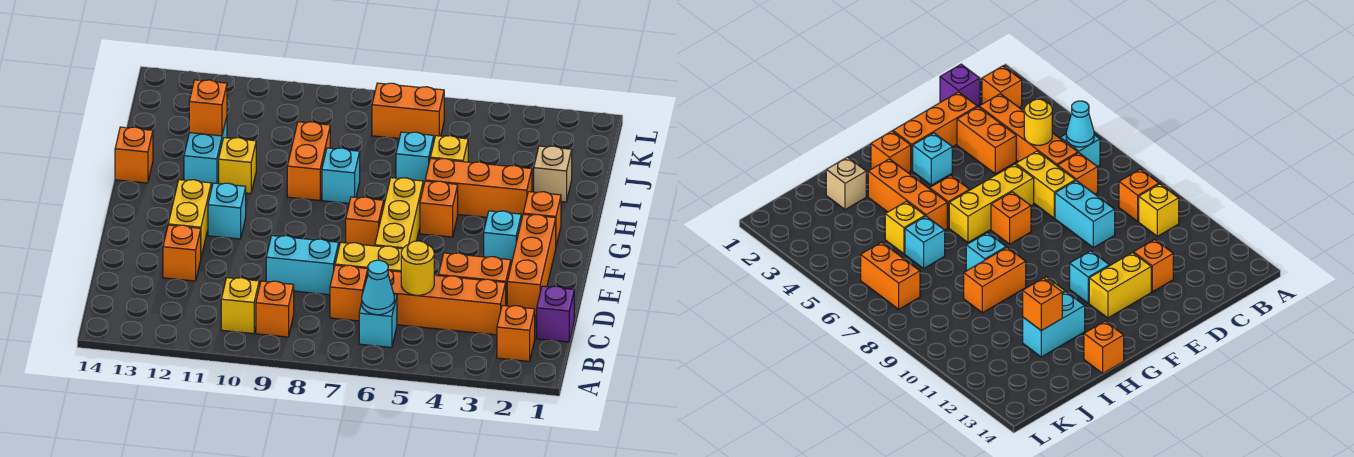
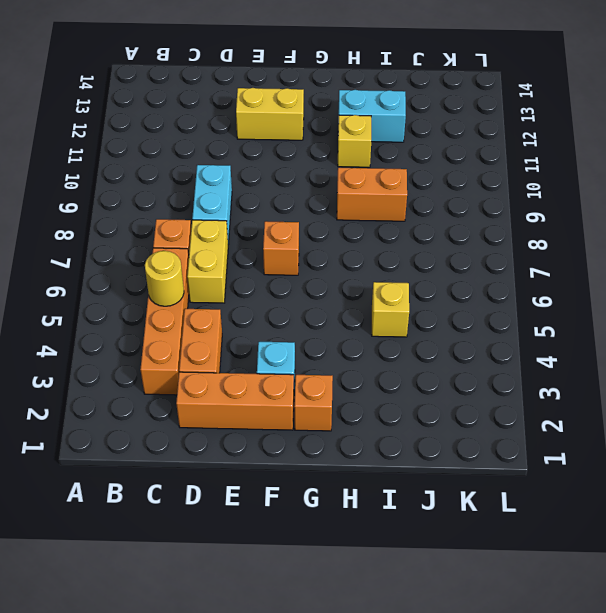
none -> orange brick B2 level 1
none -> cyan brick B6 level 1
none -> orange brick B9 level 1
none -> yellow brick B10 level 1

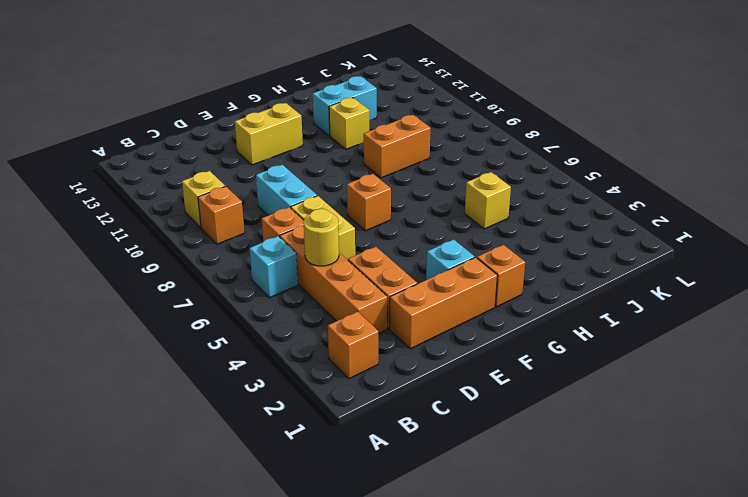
none -> purple brick C1 level 1
none -> orange brick D12 level 1
none -> yellow brick E6:G6 level 1
none -> cyan brick F11 level 1

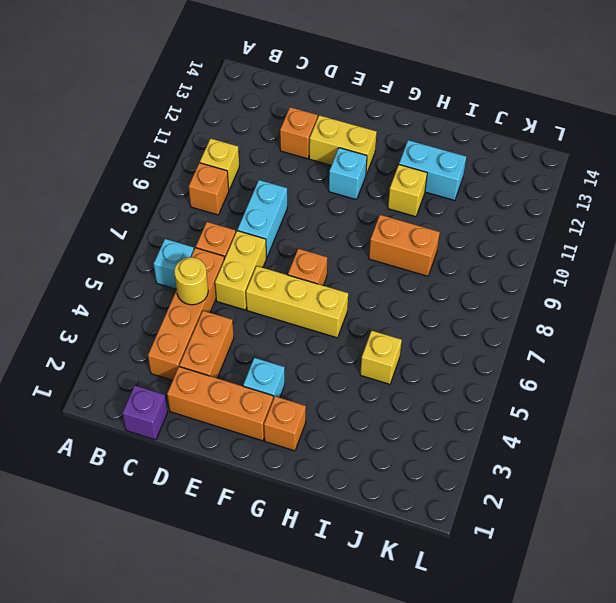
none -> orange brick B2 level 1
none -> orange brick G5 level 1
none -> orange brick H3:H5 level 1
none -> cyan brick H8 level 1

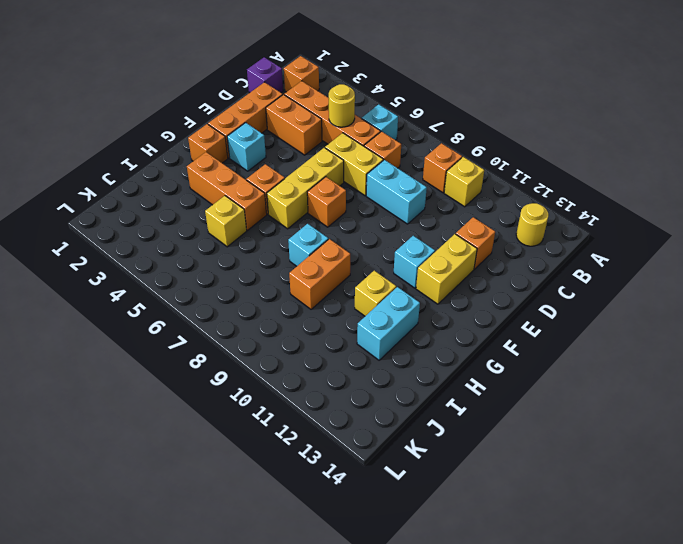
yellow round brick B13 level 1 -> none
none -> orange brick H14 level 1
none -> tan brick I2 level 1
none -> cyan brick I6 level 1
none -> orange brick K6:K7 level 1

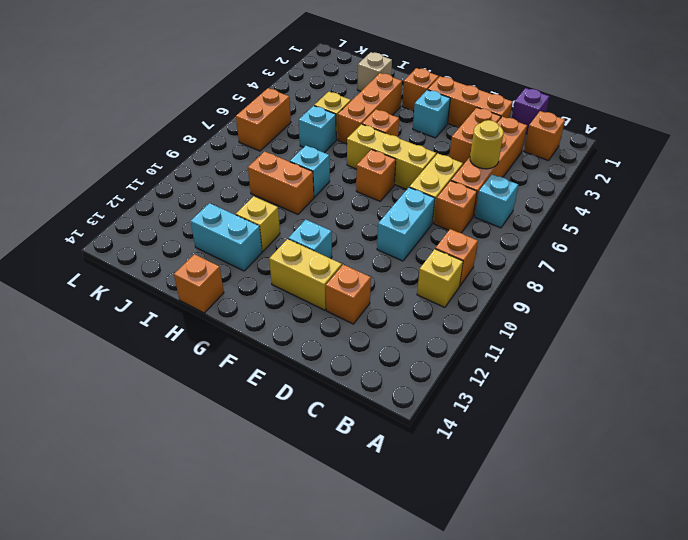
none -> cyan cone B6 level 2
none -> orange brick I12 level 2

